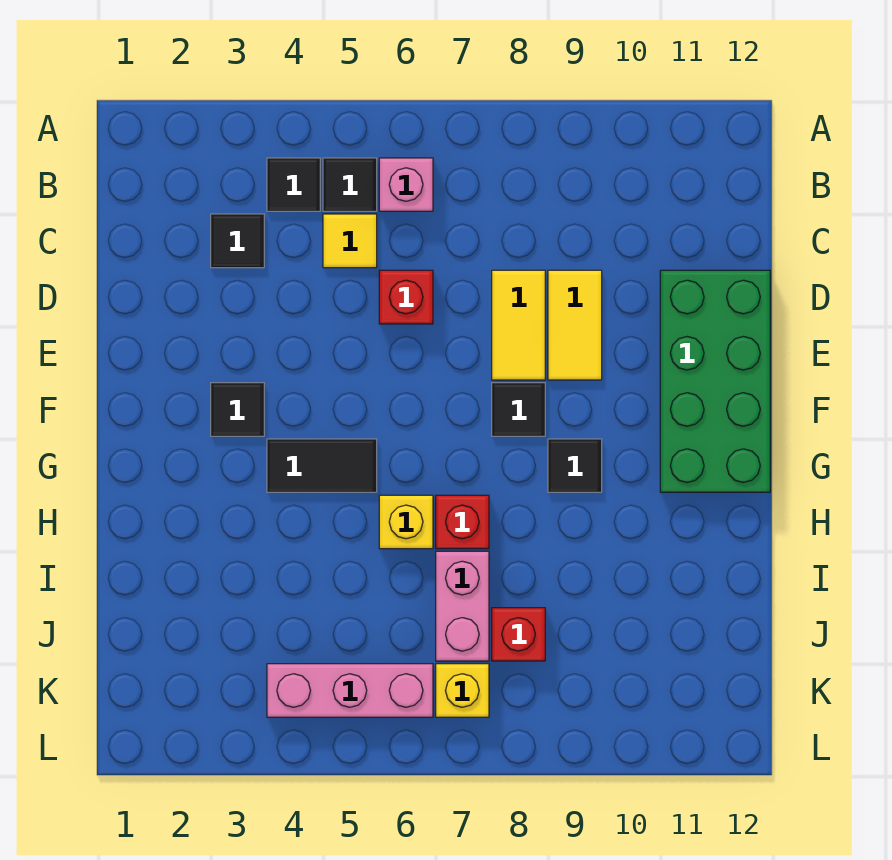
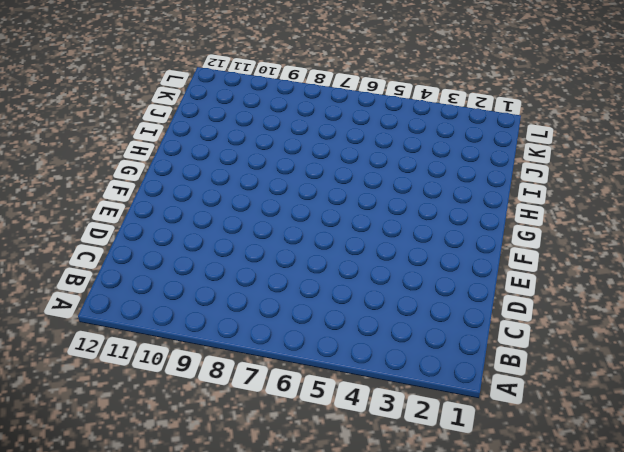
none -> black tile B4 level 1
none -> black tile B5 level 1
none -> pink brick B6 level 1

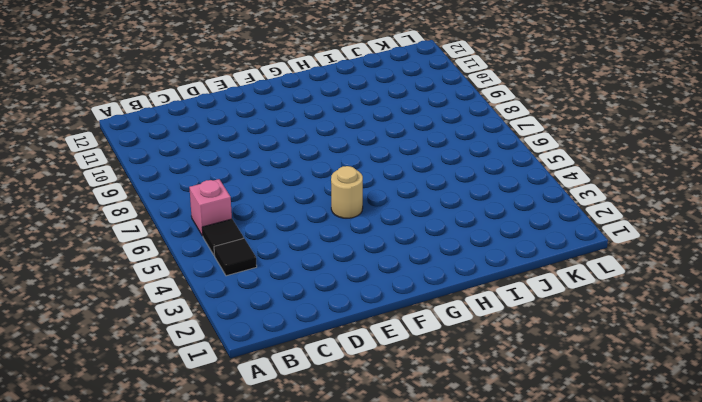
tan round brick F5 level 1 -> none
none -> black tile C3 level 1
none -> yellow tile C5 level 1
none -> red brick D6 level 1

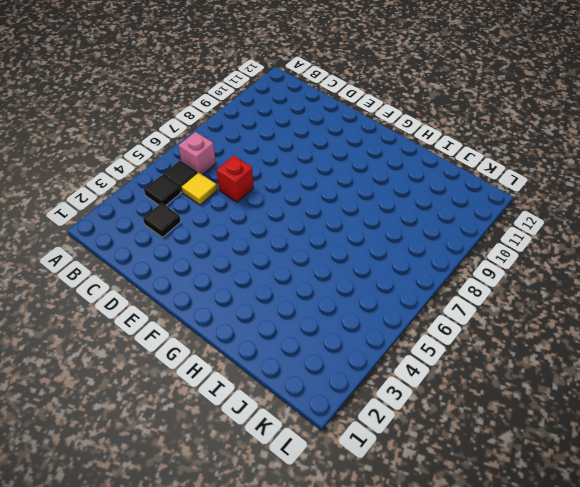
none -> yellow tile D8:E8 level 1
none -> yellow tile D9:E9 level 1
none -> green brick D11:G12 level 1

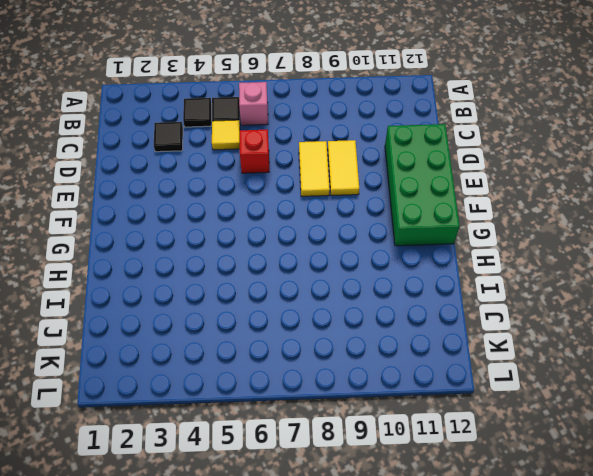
none -> black tile F3 level 1
none -> black tile F8 level 1
none -> black tile G4:G5 level 1

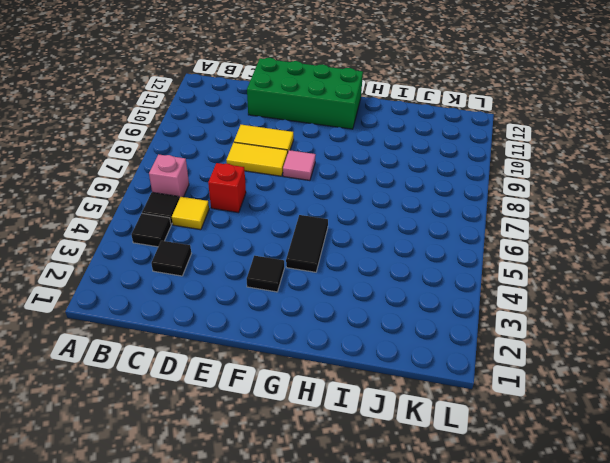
pink tile F8 level 1 -> black tile F8 level 1
none -> black tile G9 level 1
none -> yellow brick H6 level 1
none -> red brick H7 level 1

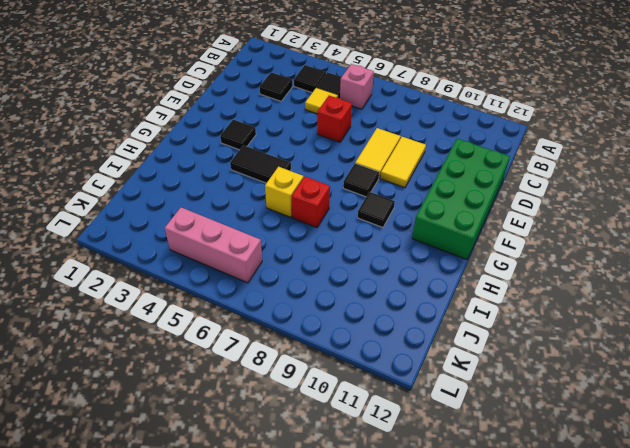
none -> pink brick I7:J7 level 1
none -> red brick J8 level 1
none -> yellow brick K7 level 1

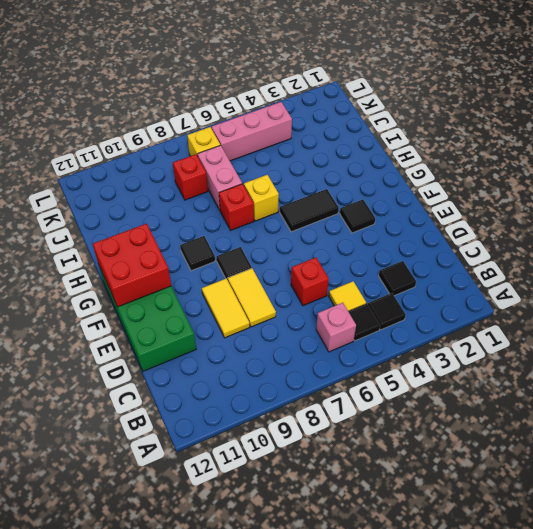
red brick F11:G12 level 2 -> none

